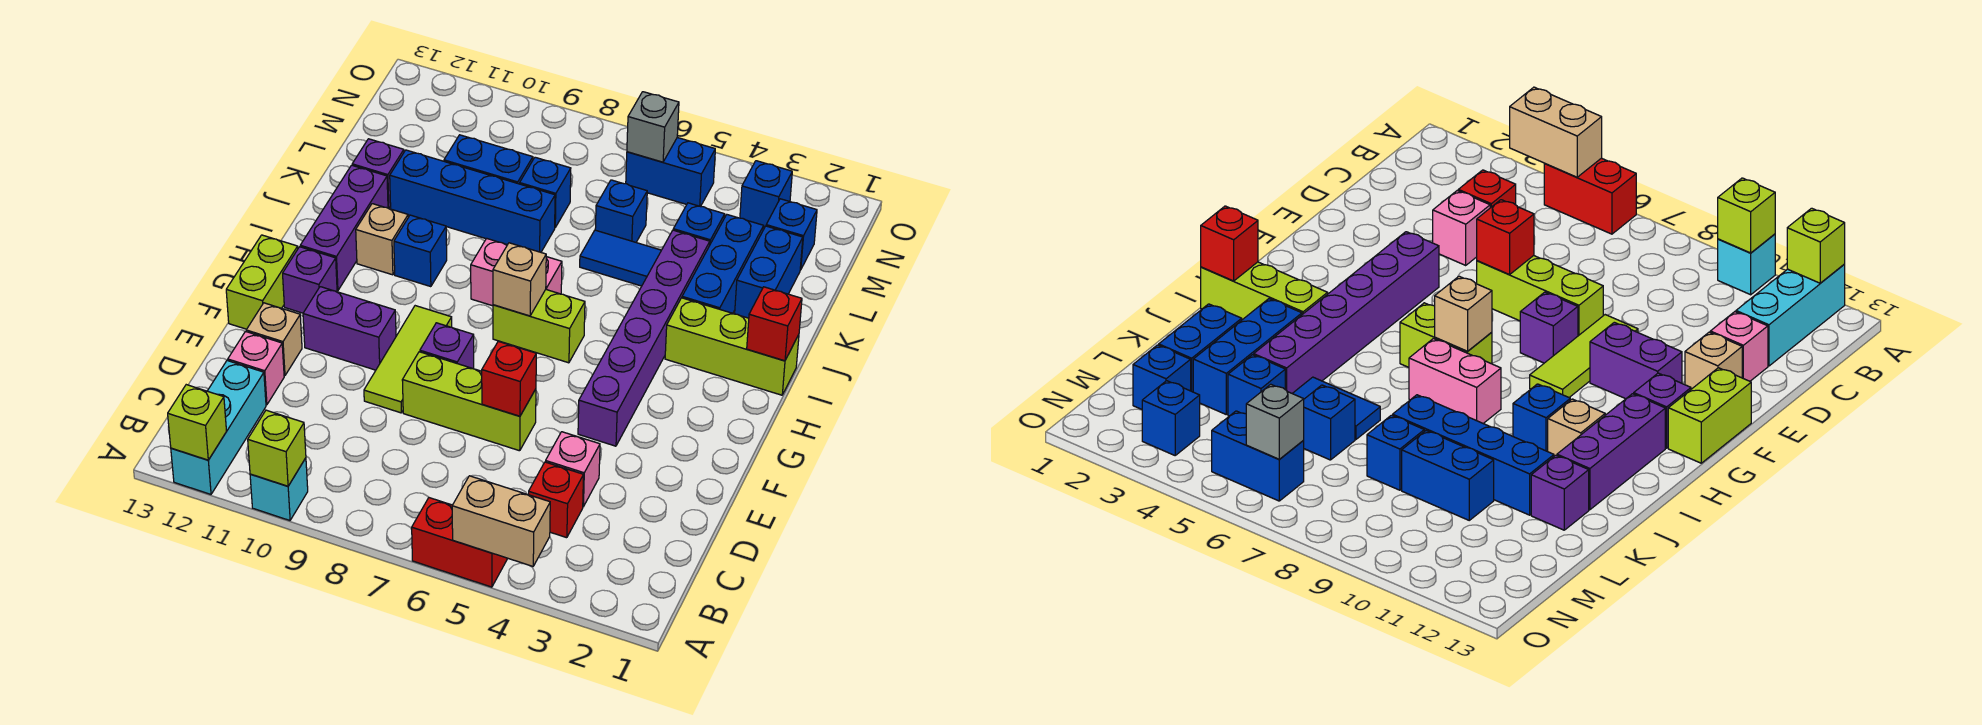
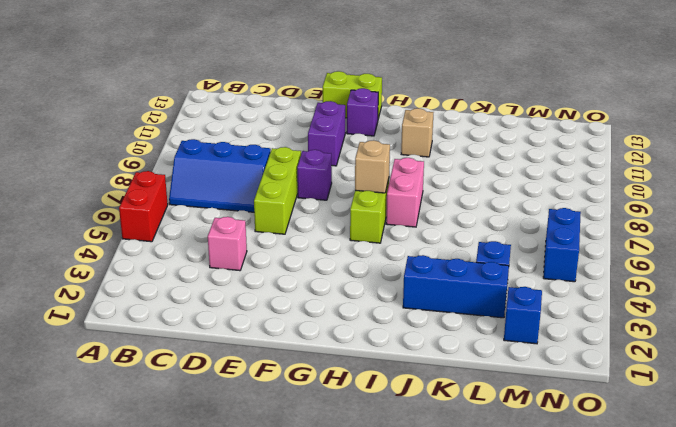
blue slope B7:D8 level 1 top 8 -> none
none -> cyan brick A10 level 1
none -> cyan brick A12:C12 level 1
none -> red brick C4 level 1
none -> pink brick D12 level 1

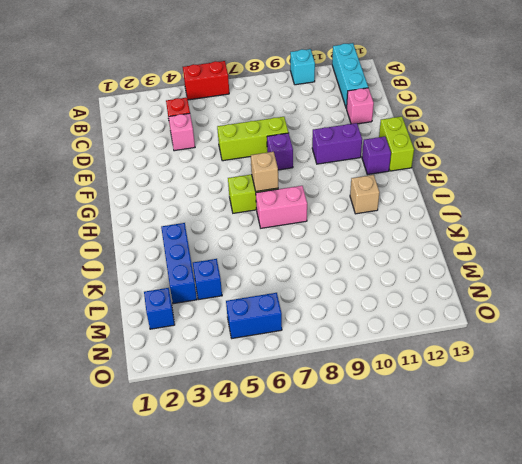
none -> lime tile E9:G9 level 1
none -> tan brick E12 level 1
none -> purple brick F4:K4 level 1
none -> purple brick H12:J12 level 1

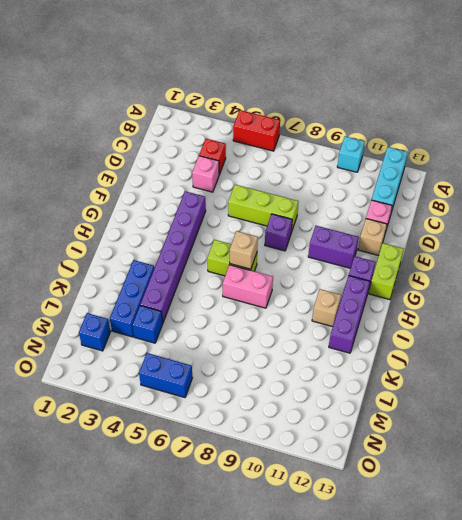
none -> lime tile E9:G9 level 1
none -> lime brick I1:I3 level 1
none -> blue brick I10 level 1
none -> blue brick K2:L2 level 1

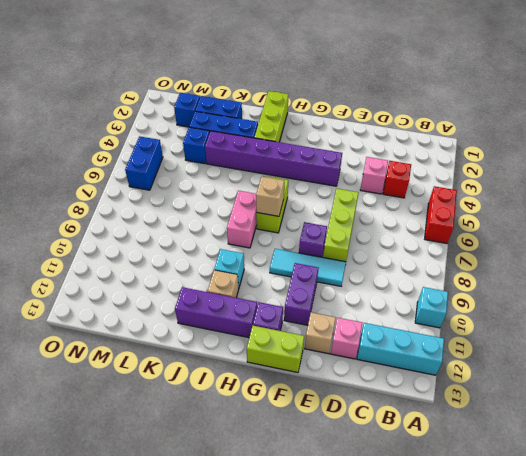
cyan tile E9:G9 level 1 -> lime tile E9:G9 level 1
cyan brick I10 level 1 -> blue brick I10 level 1
none -> blue tile K5:K6 level 1
none -> blue brick K8:K11 level 1
none -> purple brick K12 level 1
none -> blue brick L6 level 1

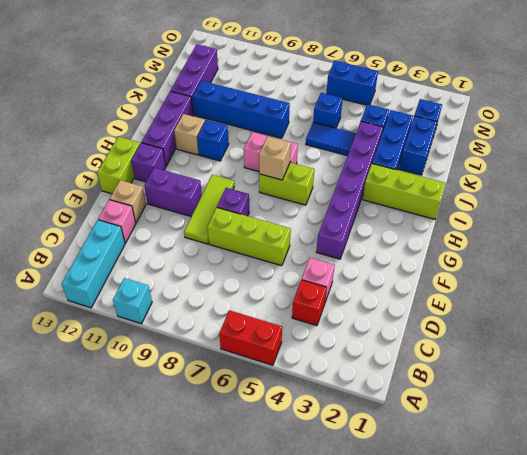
purple brick K12:M12 level 1 -> purple brick K12 level 1
none -> blue brick L8 level 1
none -> blue brick L9:L10 level 1
none -> blue brick N3 level 1
none -> tan brick A4:A5 level 2

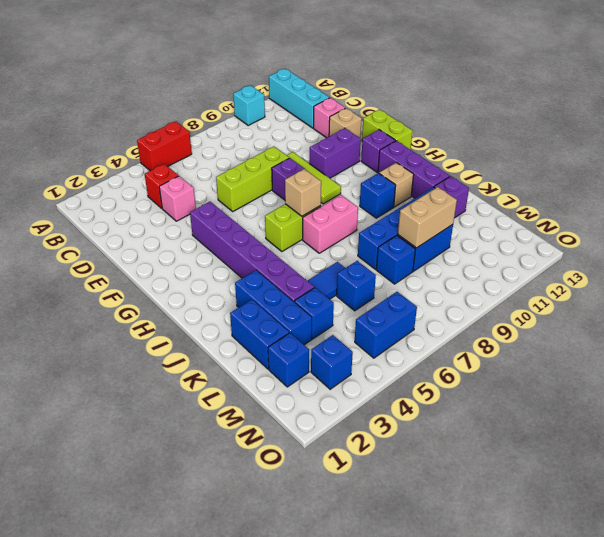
tan brick L9:L10 level 2 -> tan brick A4:A5 level 2
none -> lime brick I1:I3 level 1
none -> lime brick A10 level 2
none -> lime brick A12 level 2
none -> red brick E6 level 2

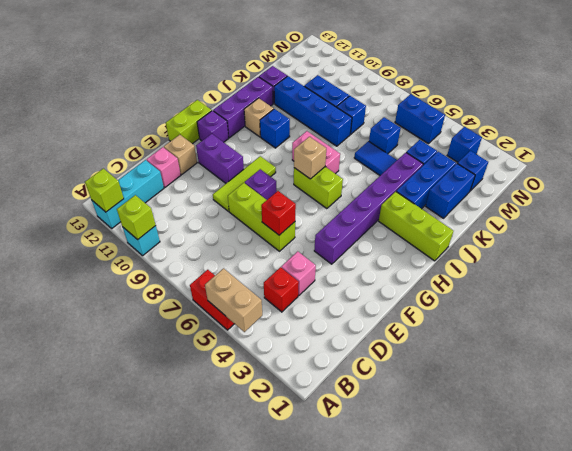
none -> red brick I1 level 2
none -> grey brick N6 level 2

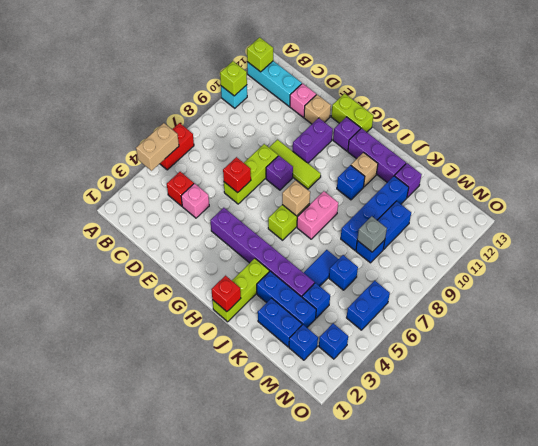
grey brick L8 level 2 -> grey brick N6 level 2

